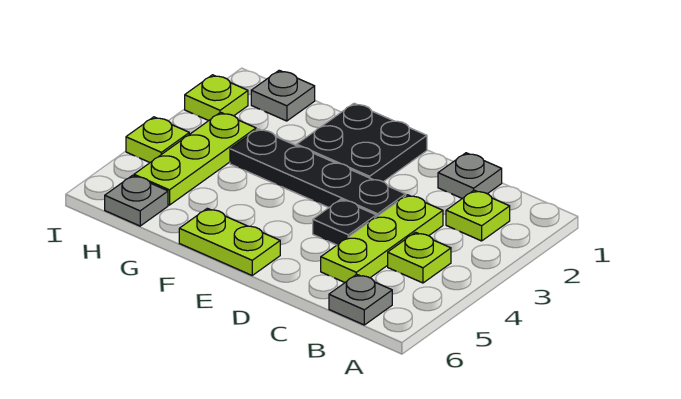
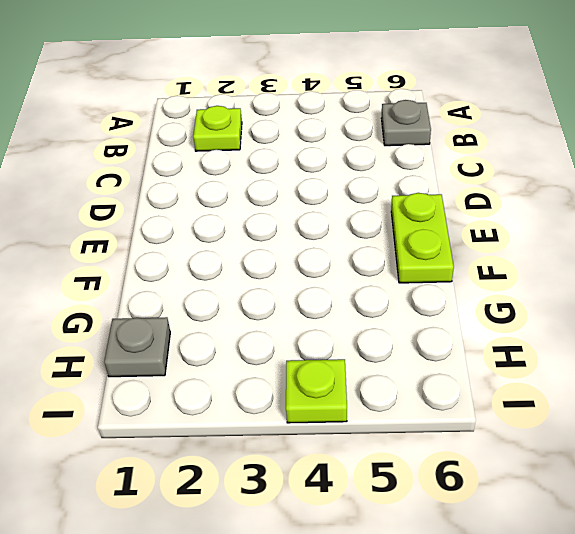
none -> lime plate B4 level 1
none -> grey plate C1 level 1
none -> lime plate C3:C5 level 1

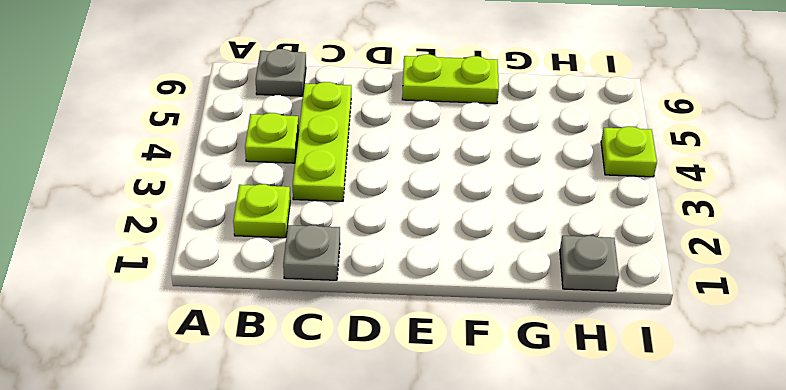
none -> black plate D3:G3 level 1
none -> black plate D4 level 1
none -> black plate E1:F2 level 1

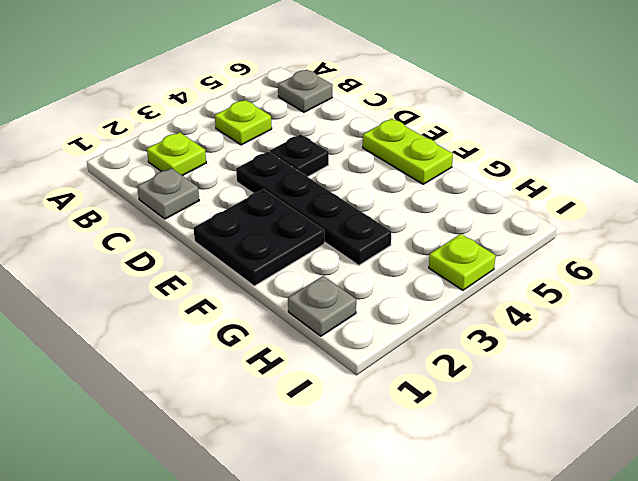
none -> lime plate C3:C5 level 1
none -> lime plate H3:H5 level 1
none -> grey plate H6 level 1

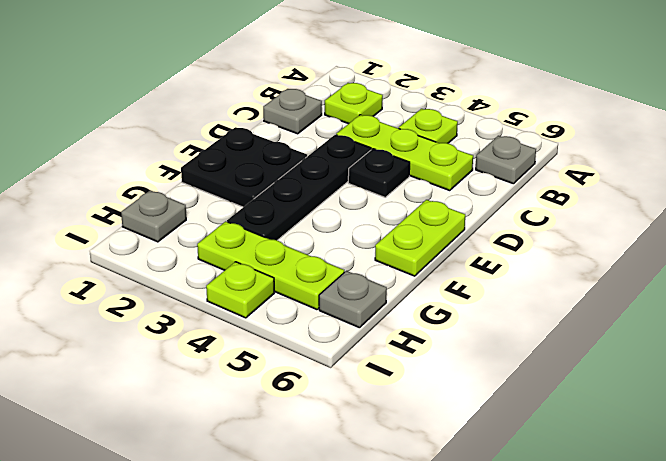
none -> lime plate I2 level 1

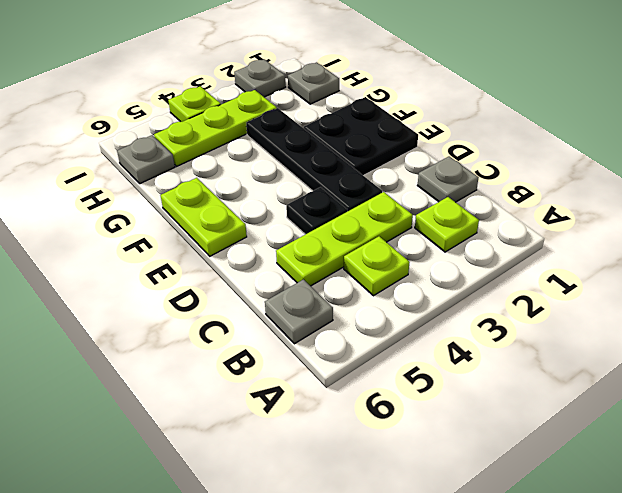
grey plate I2 level 1 -> lime plate I2 level 1

